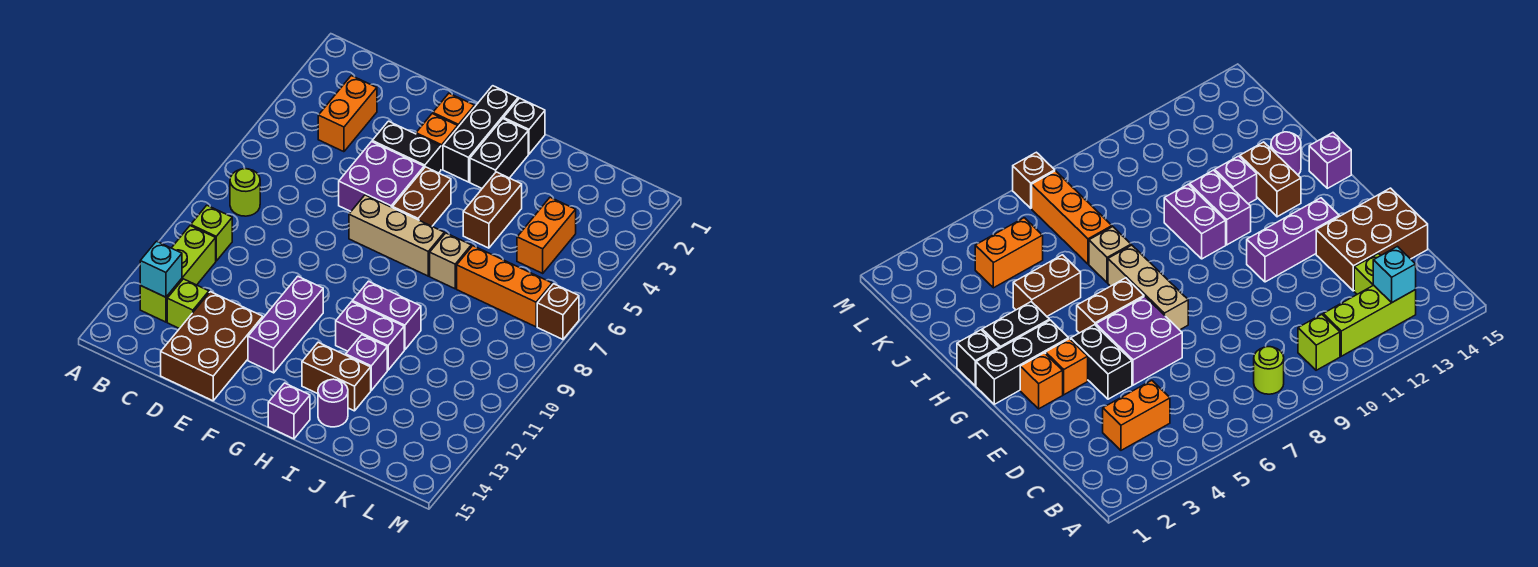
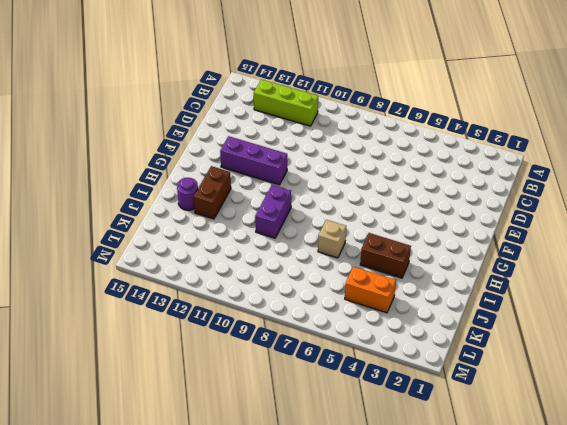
none -> lime round brick B8 level 1
none -> lime brick B10 level 1
none -> orange brick C3:C4 level 1

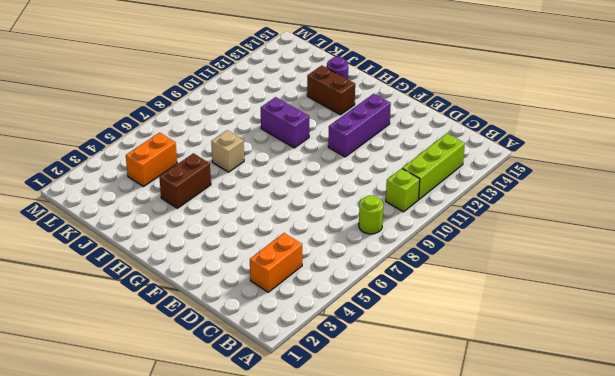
none -> lime brick C13 level 1
none -> brown brick D13:E15 level 1
none -> black brick E4:F4 level 1

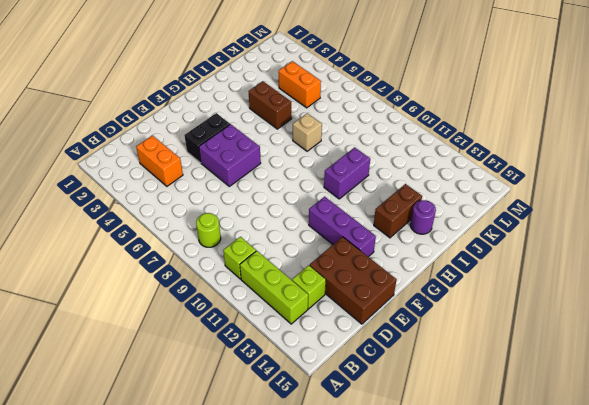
none -> orange brick F2 level 1
none -> orange brick F3 level 1
none -> tan brick F7:H7 level 1

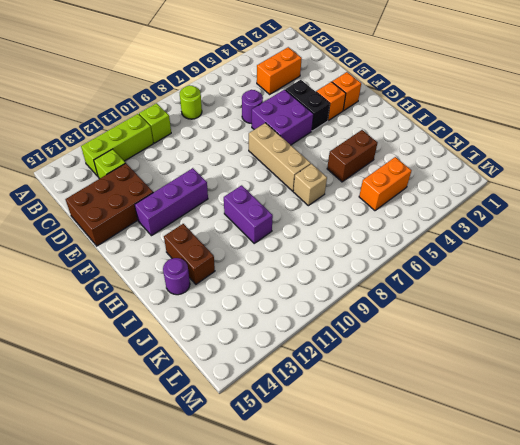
purple round brick D6 level 1 -> none
none -> black brick G1:G3 level 1
none -> brown brick G5:G6 level 1
none -> black brick H1 level 1

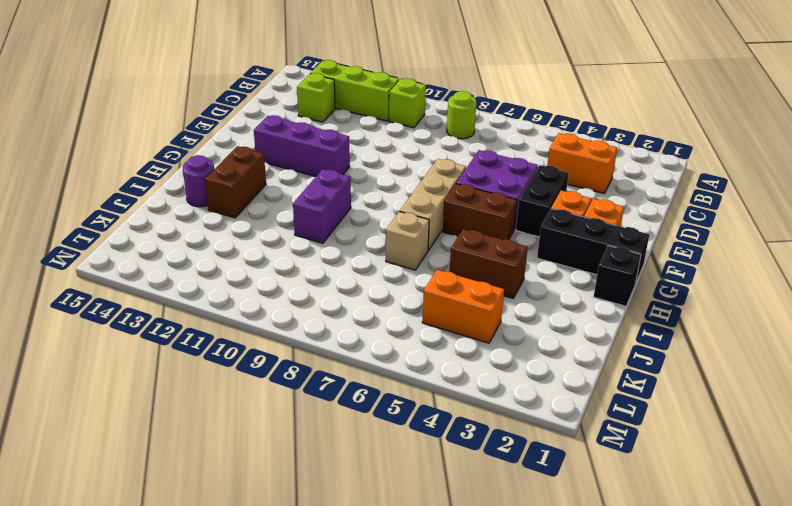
none -> brown brick D13:E15 level 1
none -> black brick H2:H3 level 1
none -> purple brick H11:I11 level 1

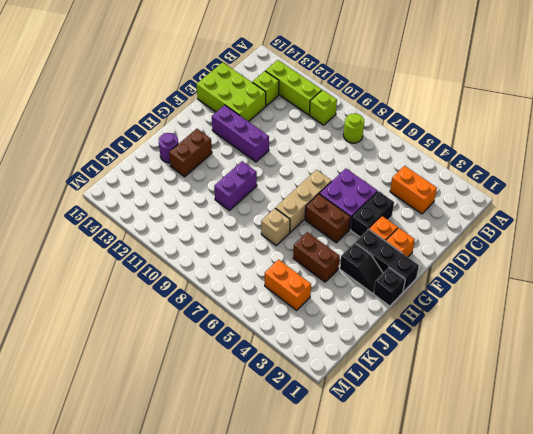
lime brick D13:E15 level 1 -> brown brick D13:E15 level 1
black slope H2:H3 level 1 top 3 -> black brick H2:H3 level 1
none -> purple brick H11:I11 level 1
none -> purple brick H15 level 1
none -> purple brick I12 level 1

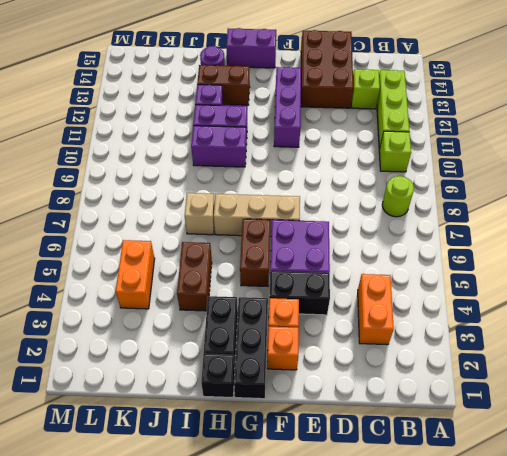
purple brick G15:H15 level 1 -> purple brick H15 level 1
none -> orange brick J7:L7 level 1
none -> brown brick M7 level 1
none -> cyan brick B13 level 2

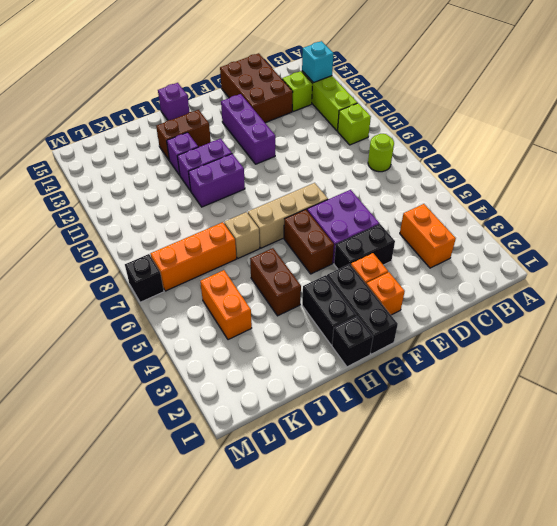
black brick M7 level 1 -> brown brick M7 level 1
none -> purple round brick I14 level 1

